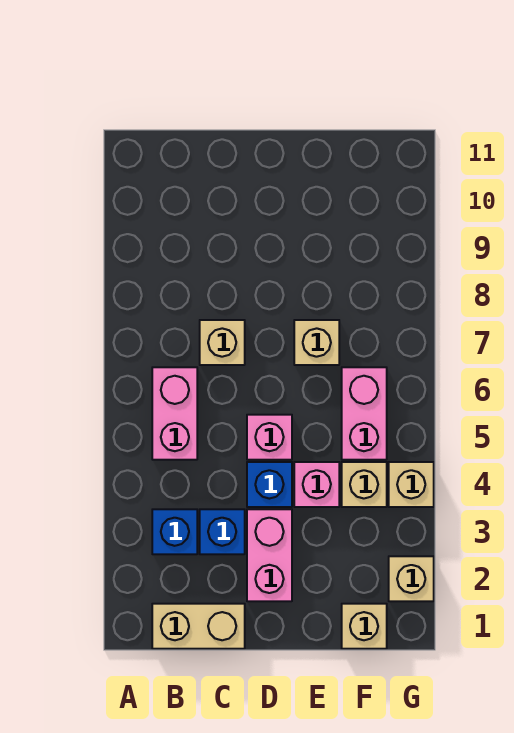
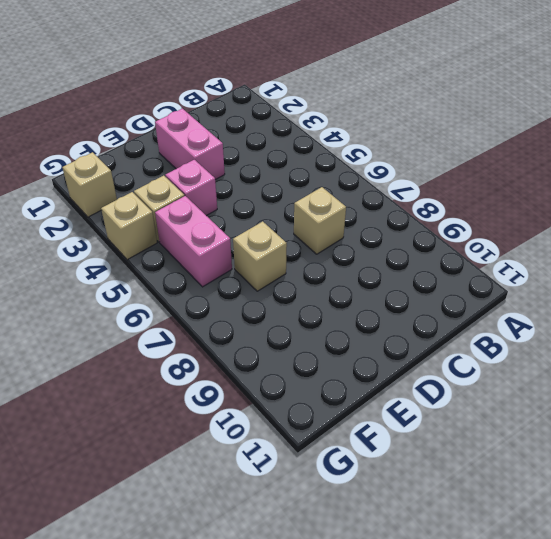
none -> tan brick B1:C1 level 1
none -> blue brick B3 level 1
none -> pink brick B5:B6 level 1

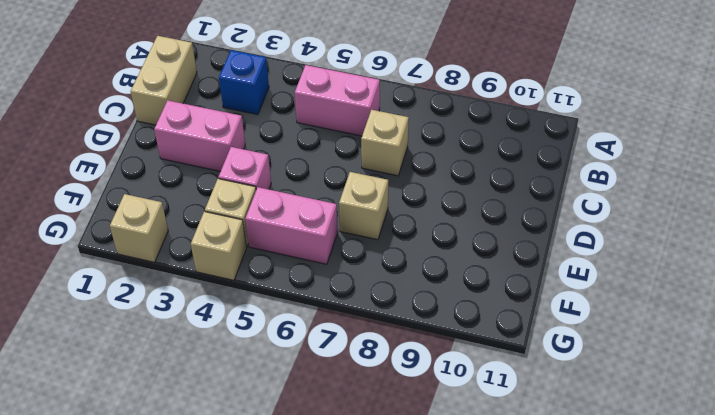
none -> blue brick C3 level 1
none -> blue brick D4 level 1
none -> pink brick D5 level 1

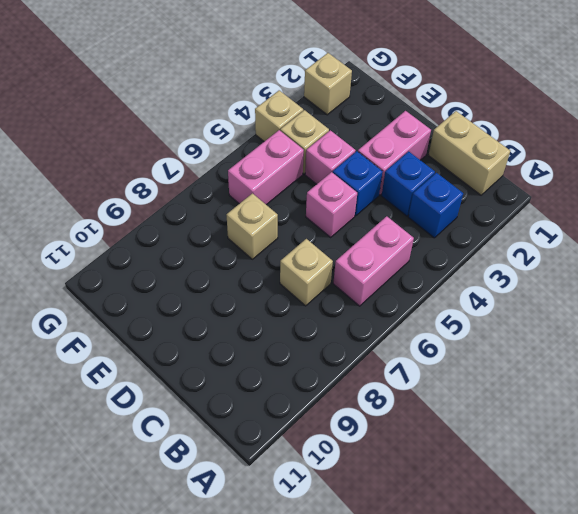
none -> tan brick F1 level 1

